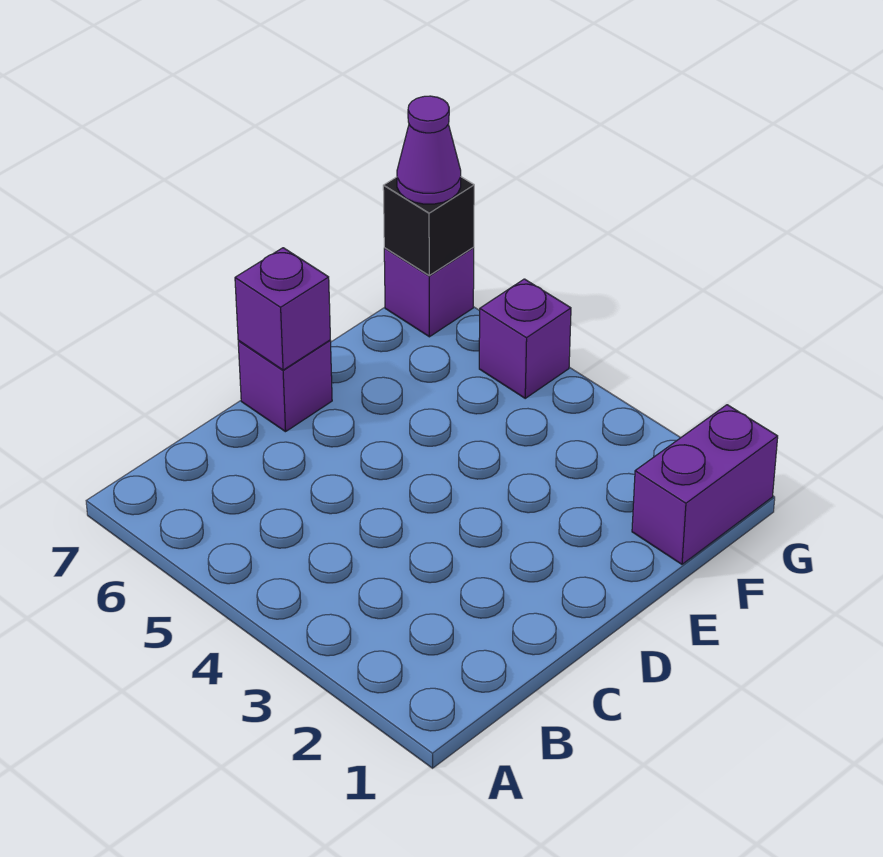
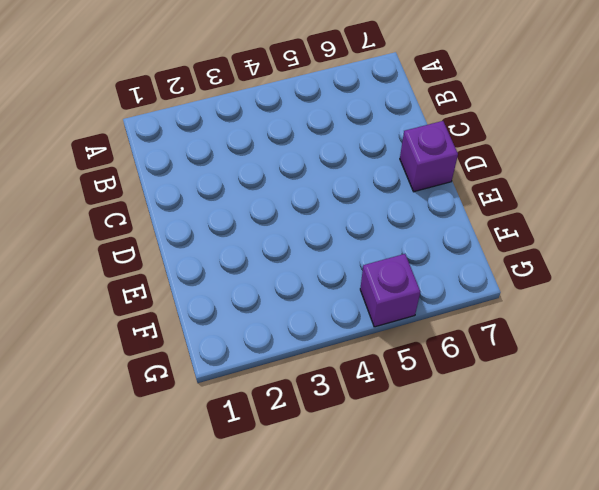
none -> purple brick F1:G1 level 1
none -> purple brick G7 level 1

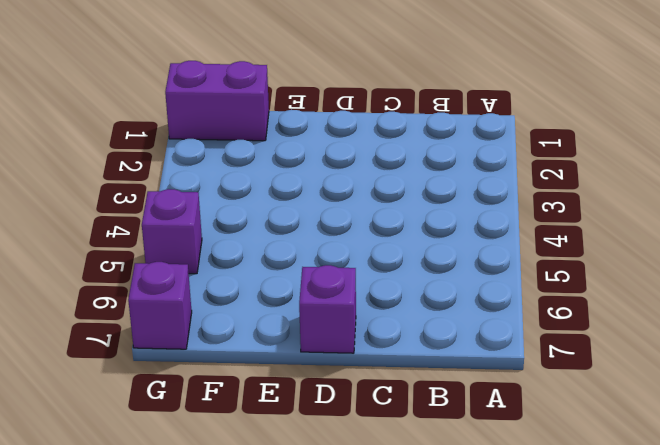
none -> purple brick D7 level 2
none -> black brick G7 level 2

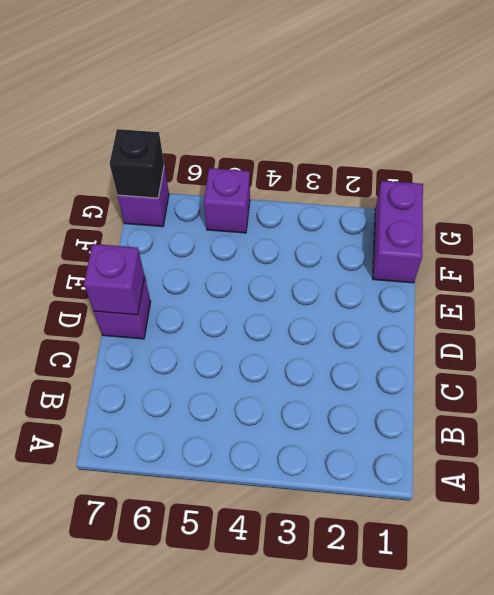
none -> purple cone G7 level 3

